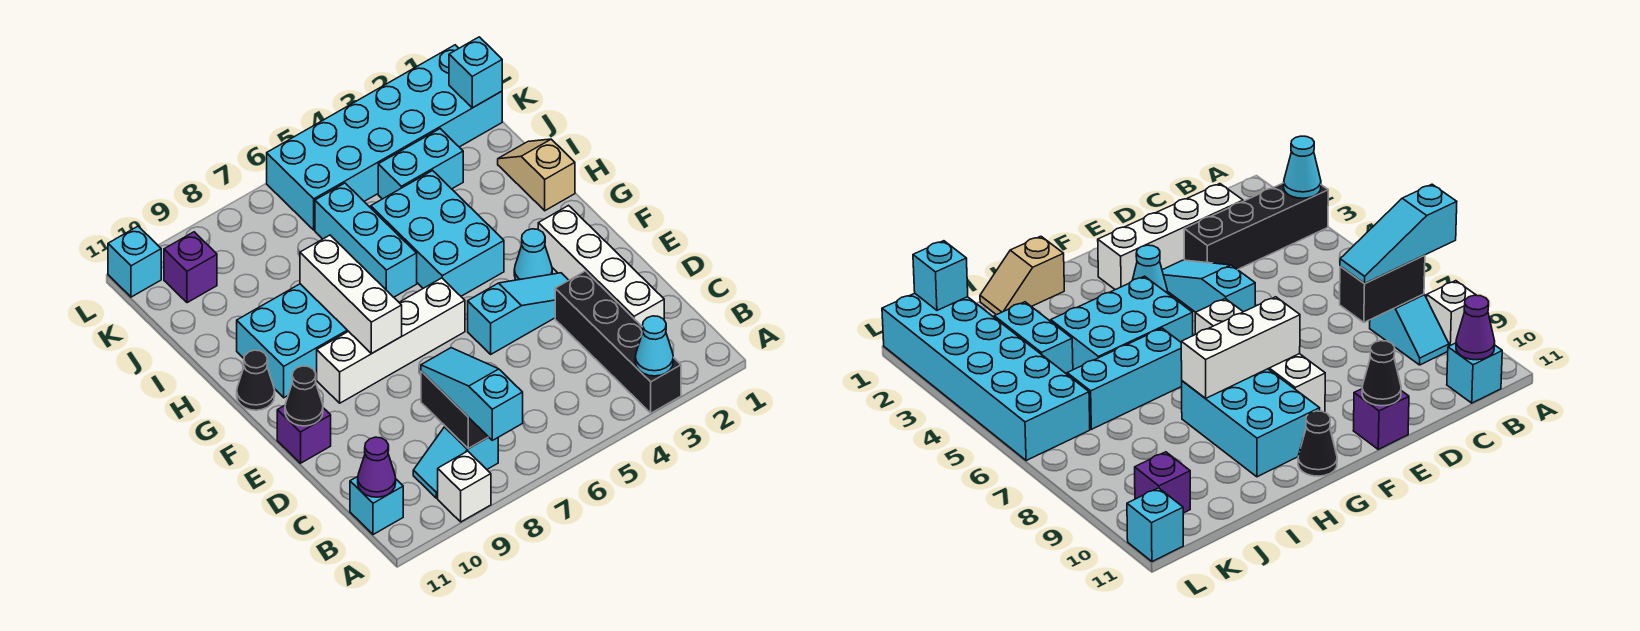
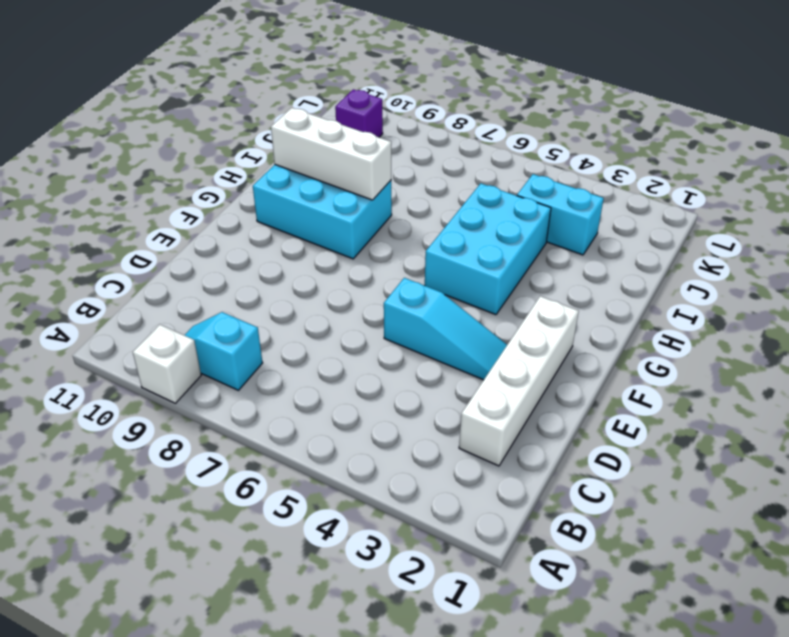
white brick H8:H10 level 2 -> white brick F8:H8 level 2
none -> black brick A3:D3 level 1
none -> cyan brick B11 level 1
none -> purple brick E11 level 1

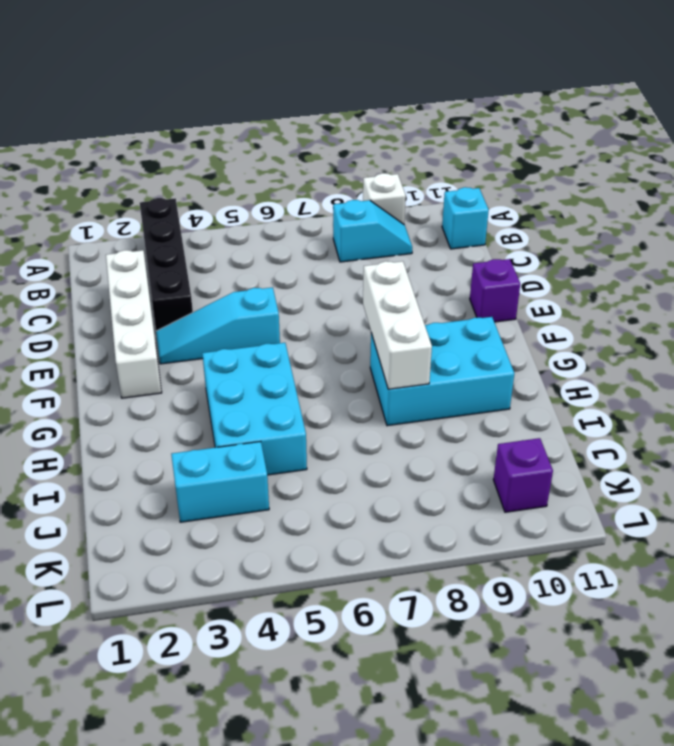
none -> cyan cone F3 level 1
none -> white brick F6:F9 level 1
none -> black cone G11 level 1

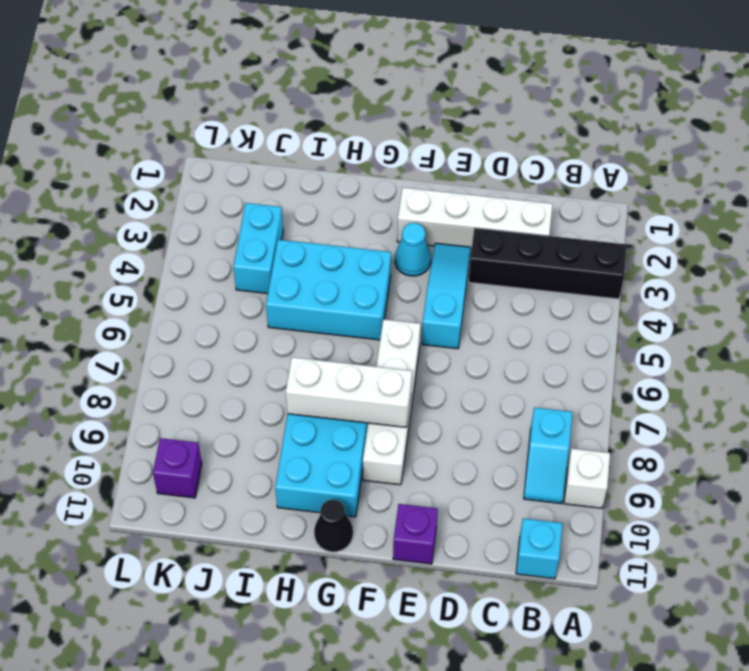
none -> tan slope H1:I1 level 1 top H
none -> cyan brick H6:J6 level 1
none -> cyan brick K1:L6 level 1

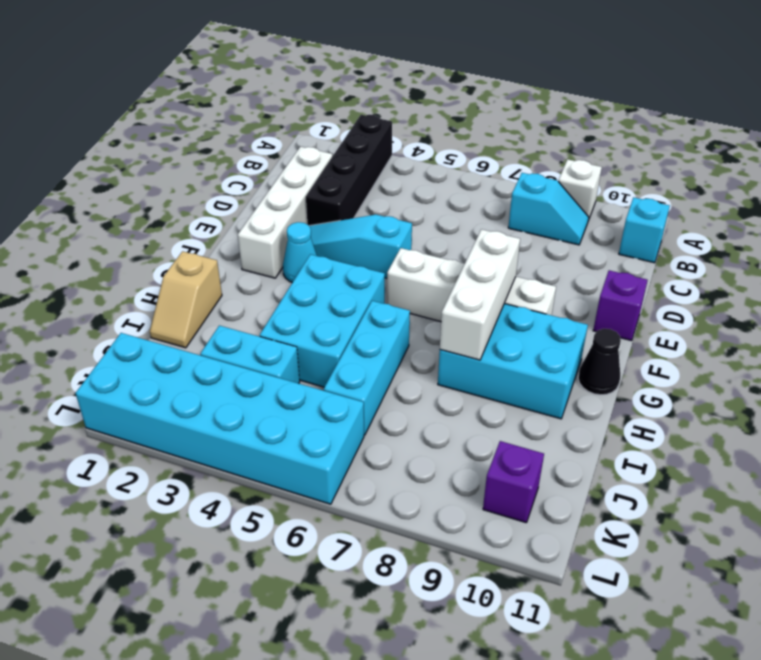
none -> cyan brick L11 level 1
none -> cyan cone A3 level 2
none -> black brick B8:C8 level 2

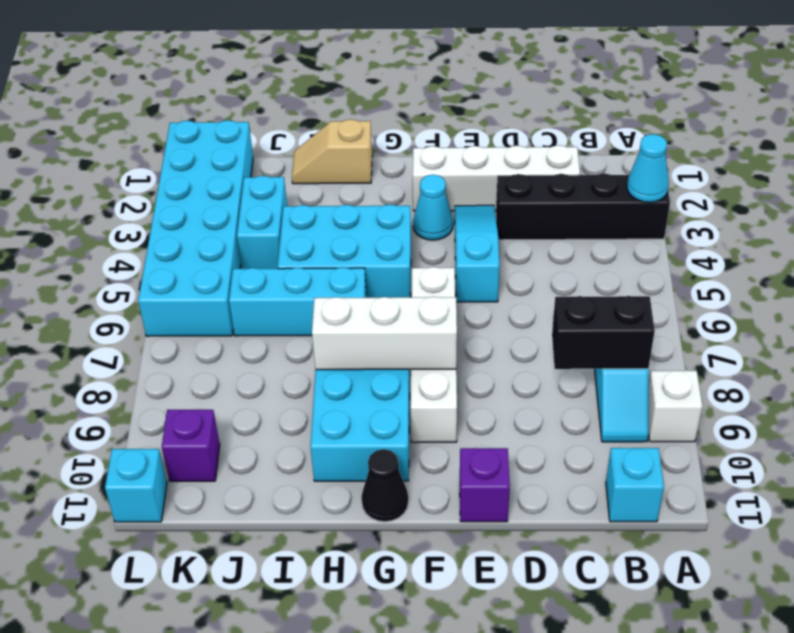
none -> purple cone B11 level 2
none -> black cone E11 level 2
none -> cyan brick K1 level 2

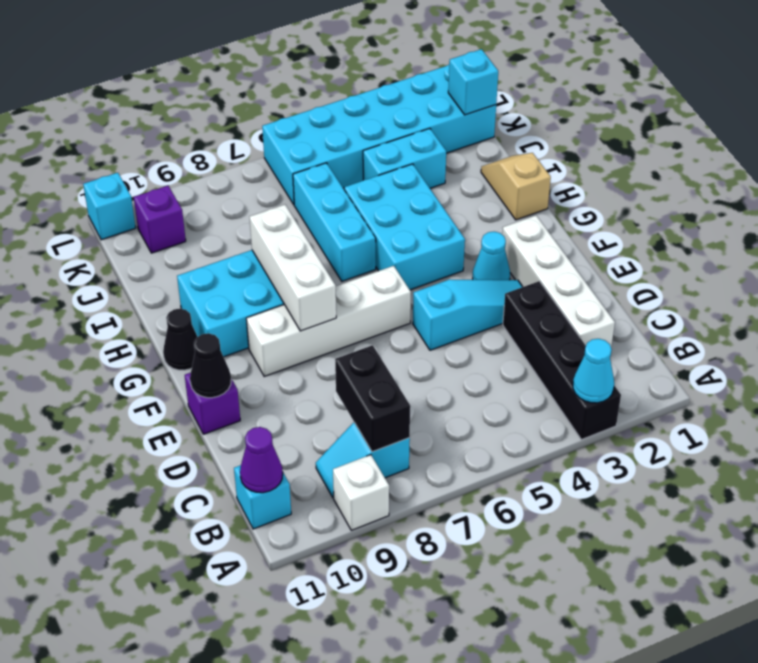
none -> cyan slope A8:C8 level 3 top A

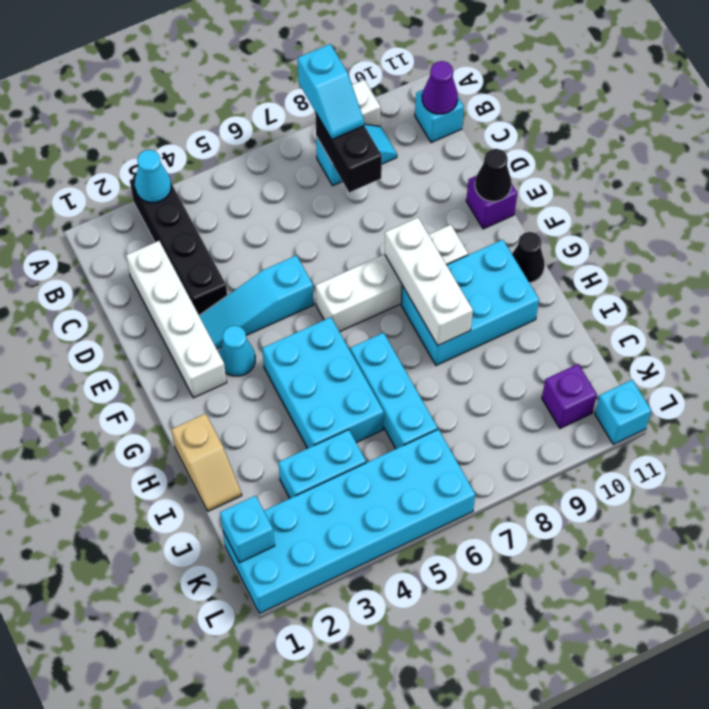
cyan slope A8:B8 level 3 top A -> cyan slope A8:C8 level 3 top A

